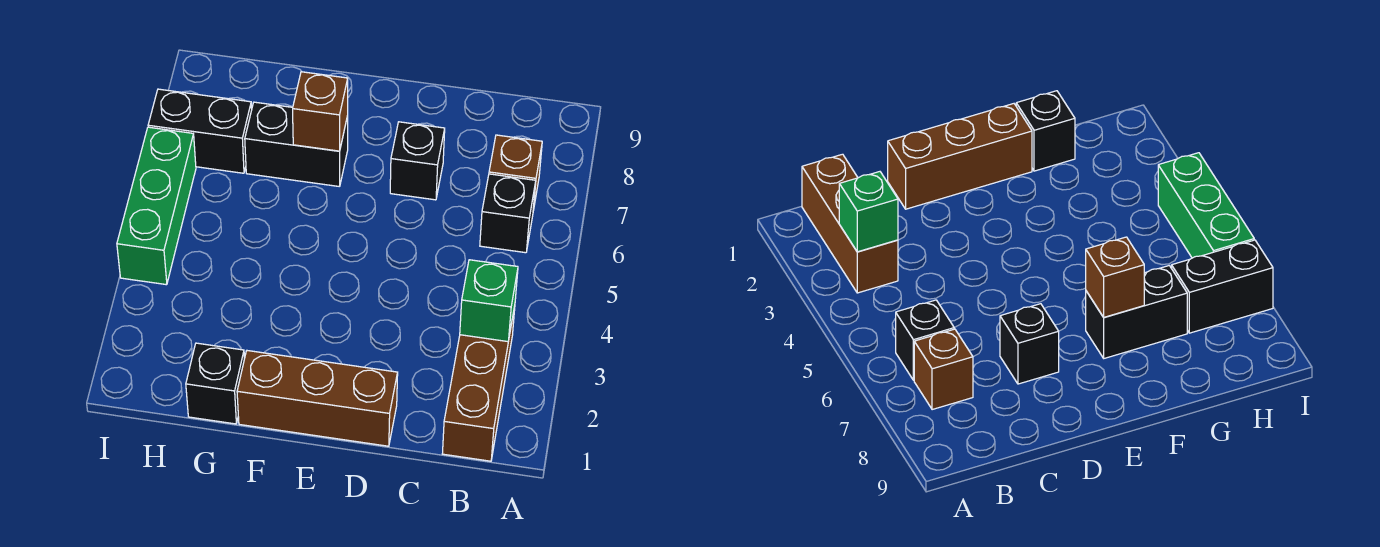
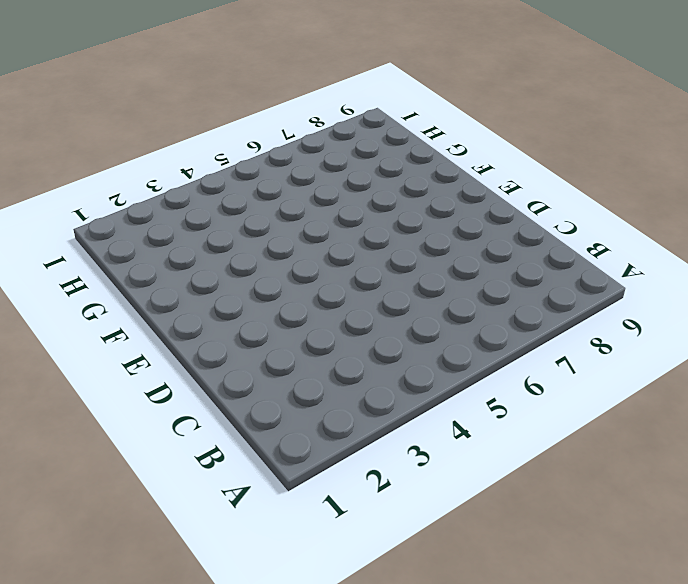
none -> brown brick B1:B3 level 1
none -> black brick B6 level 1

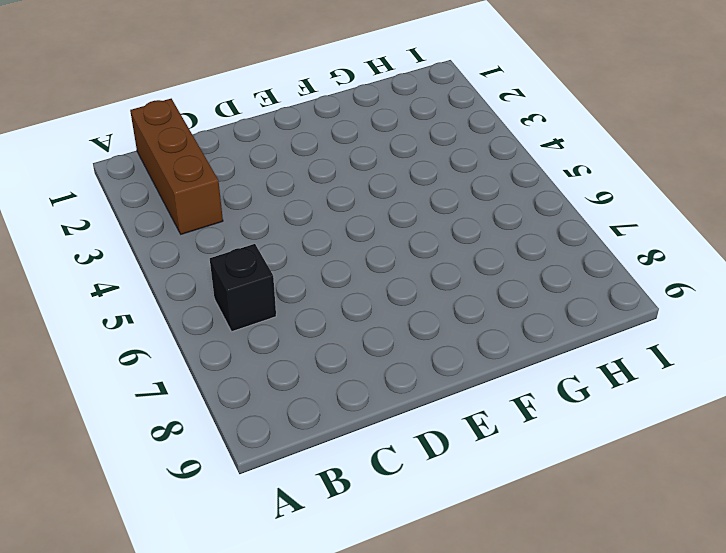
none -> brown brick B7 level 1
none -> brown brick D1:F1 level 1

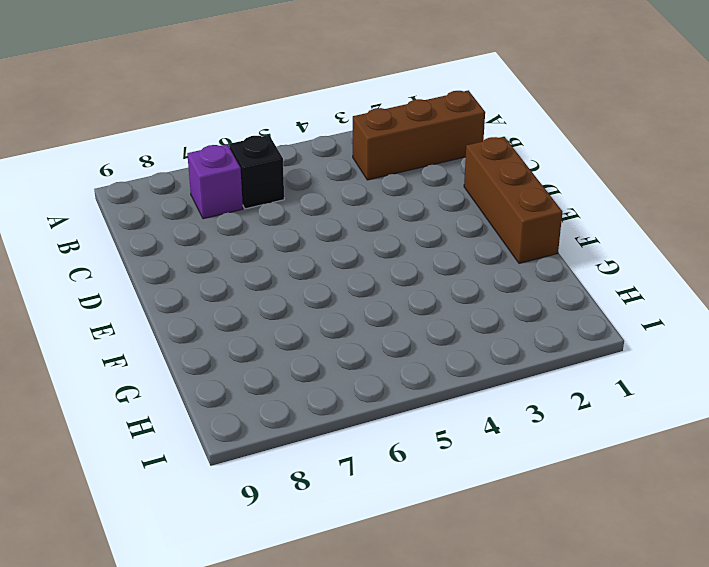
purple brick B7 level 1 -> brown brick B7 level 1
none -> black brick D7 level 1
none -> black brick F7:G7 level 1

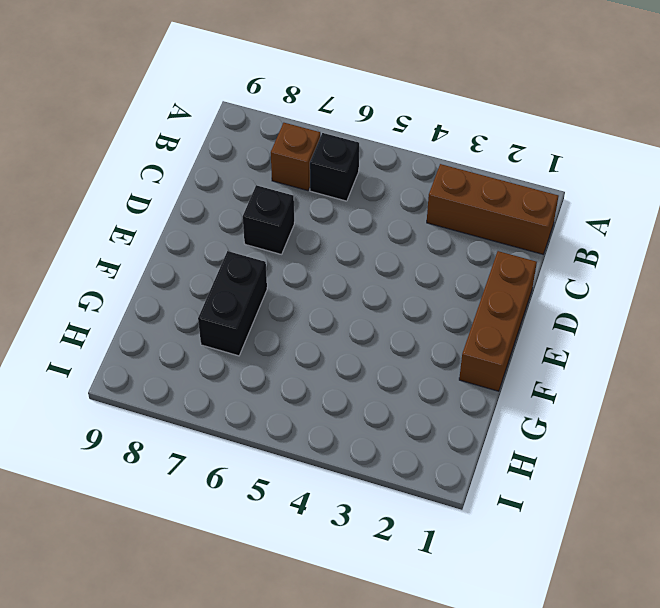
none -> black brick G1 level 1
none -> black brick H7:I7 level 1

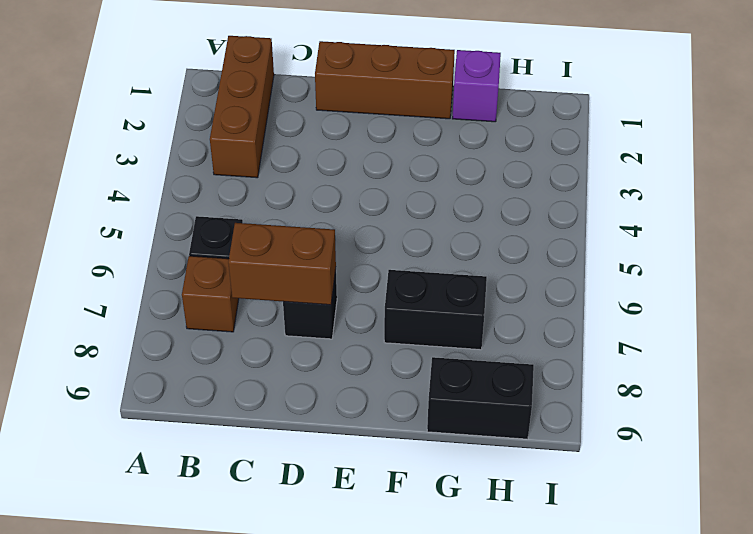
brown brick C7:D7 level 2 -> none
purple brick G1 level 1 -> black brick G1 level 1
black brick G9:H9 level 1 -> black brick H7:I7 level 1
none -> green brick I4:I6 level 1
none -> green brick B3 level 2

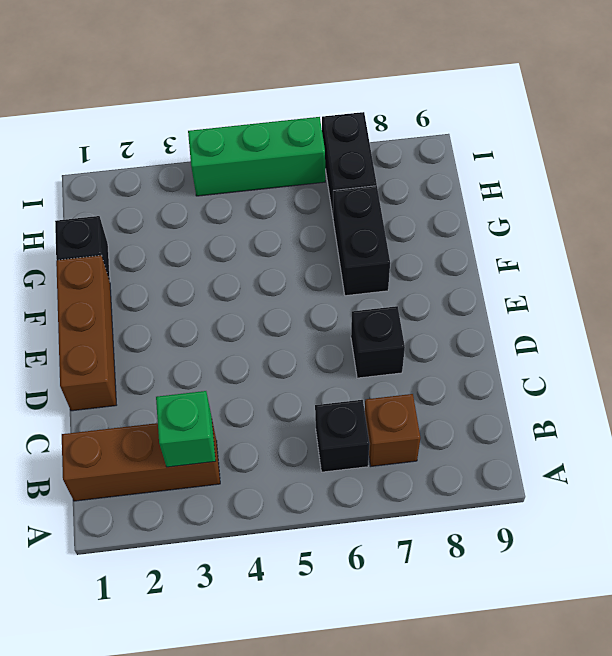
none -> brown brick F7 level 2

